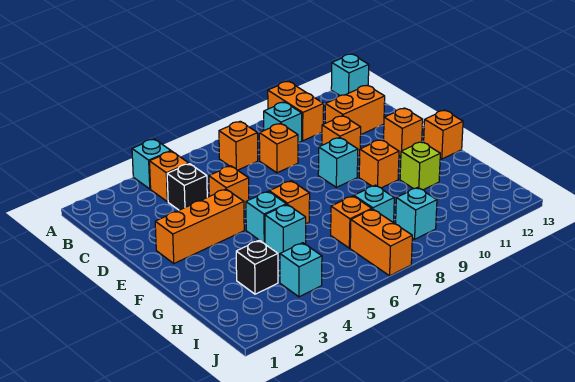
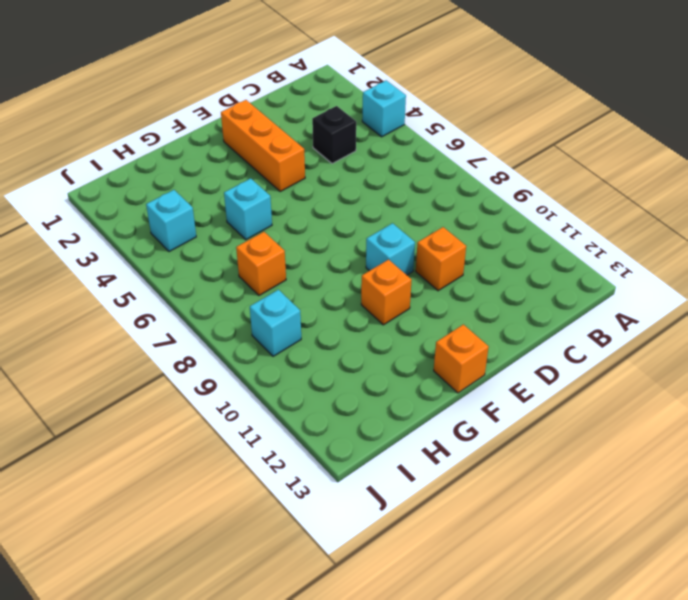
none -> orange brick A10:B10 level 1
none -> cyan brick A13 level 1
none -> orange brick B4 level 1

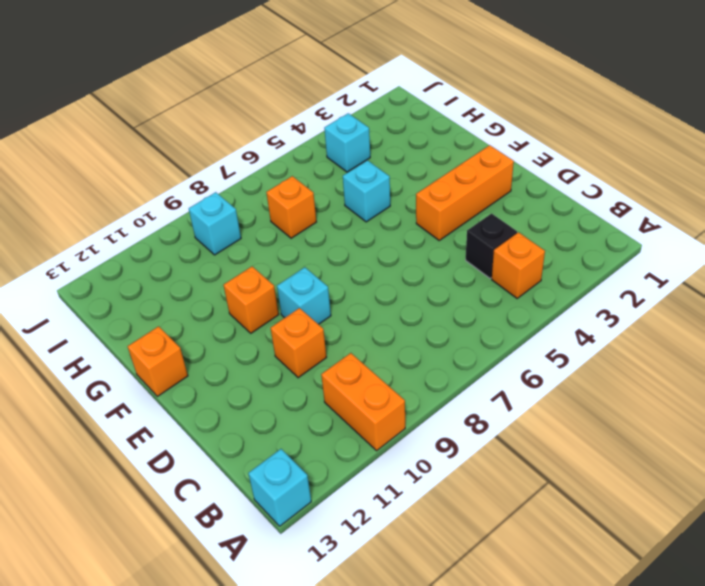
none -> cyan brick A4 level 1
none -> orange brick B7 level 1
none -> cyan brick B9 level 1

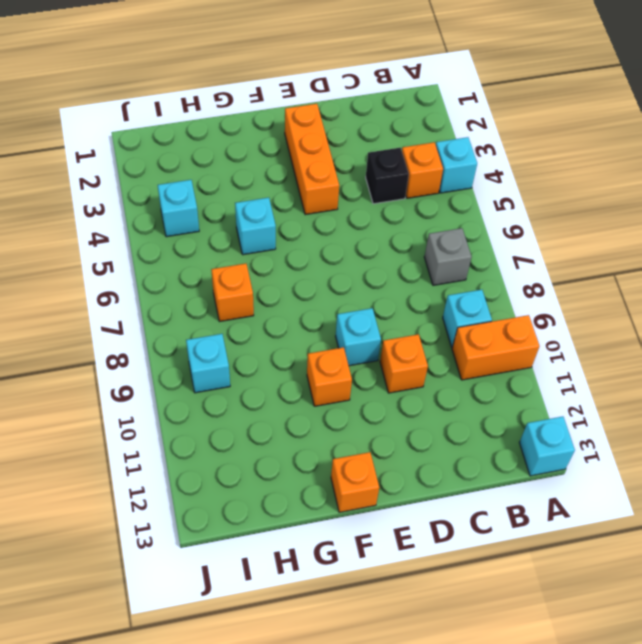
grey brick B7 level 1 -> orange brick B7 level 1
none -> orange brick C8 level 1
none -> orange brick C11:C12 level 1
none -> orange brick D5 level 1

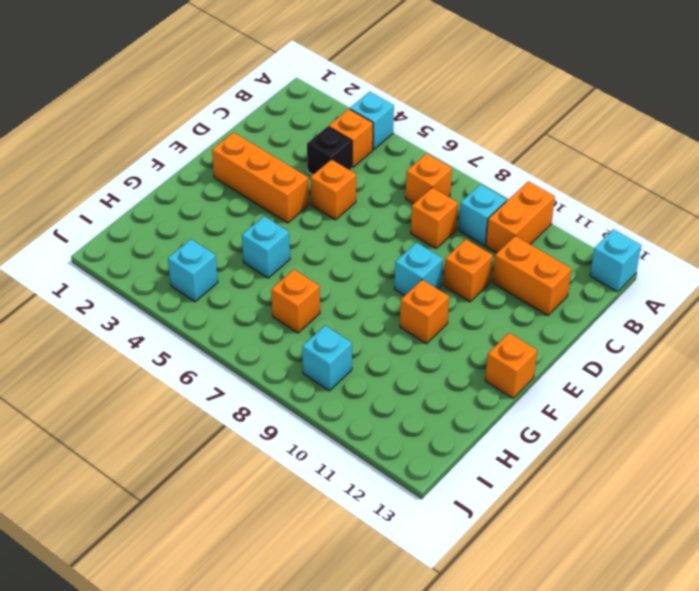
none -> orange brick E12 level 1
none -> cyan brick F5 level 1
none -> orange brick F6 level 1

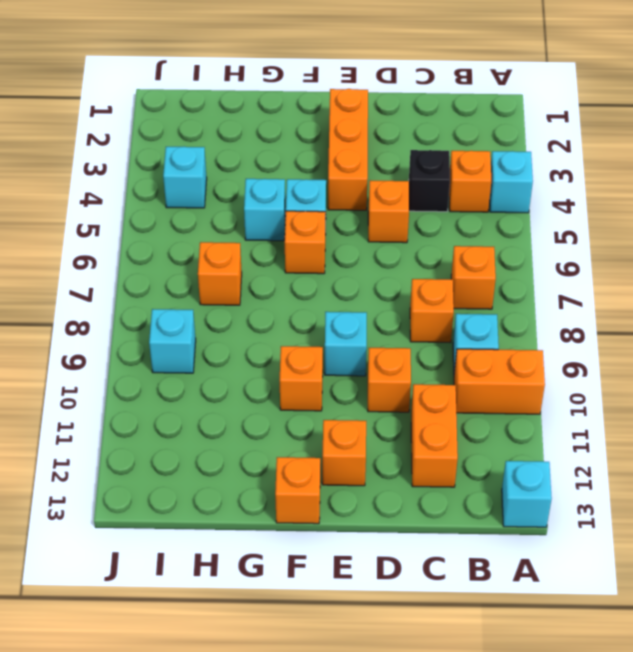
none -> lime brick G11 level 1
none -> black brick H3 level 1
none -> cyan brick H8 level 1

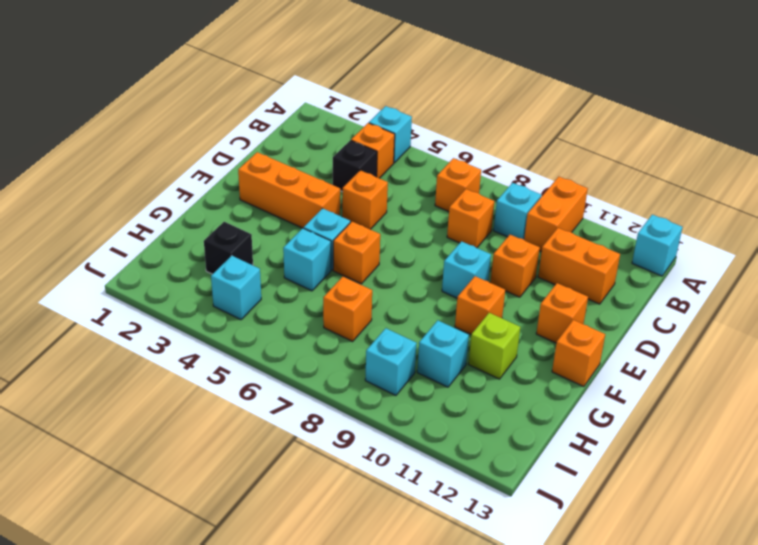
cyan brick H10 level 1 -> cyan brick H8 level 1
none -> orange brick I7:J7 level 1

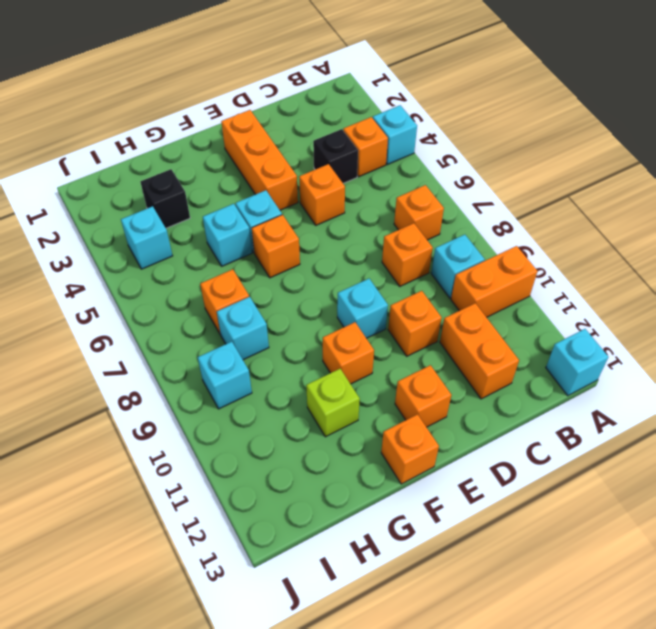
none -> orange brick I7:J7 level 1

